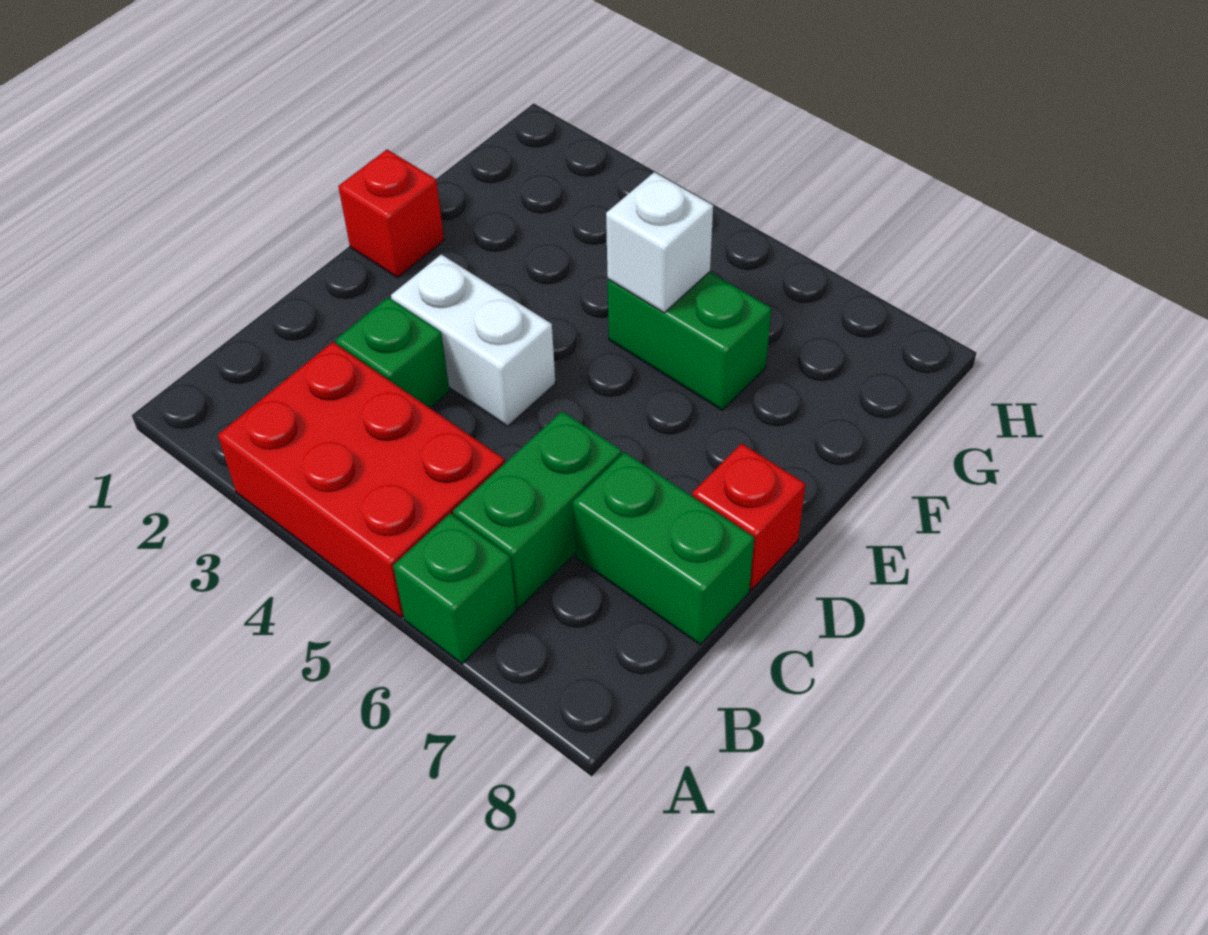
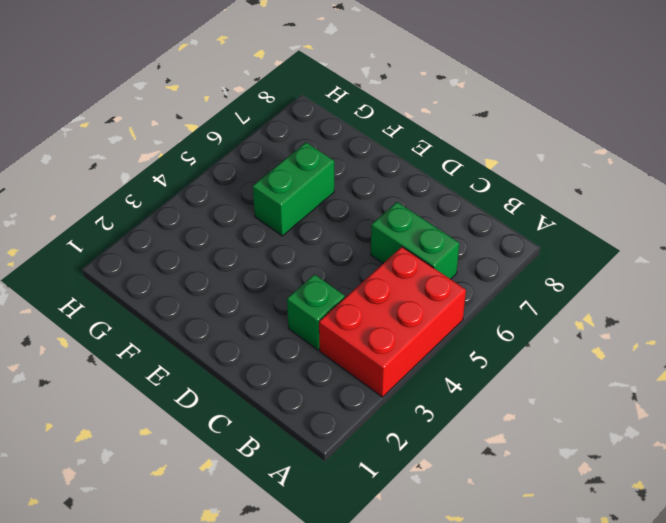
none -> green brick A6 level 1
none -> green brick C7:C8 level 1

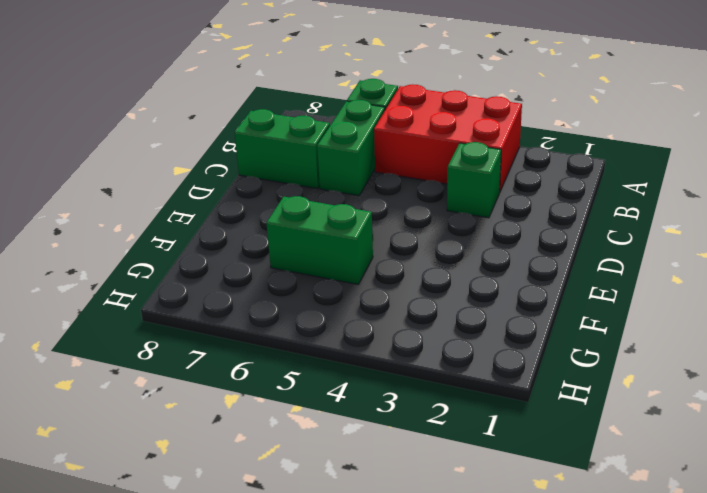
none -> white brick D3:D4 level 1
none -> red brick D8 level 1

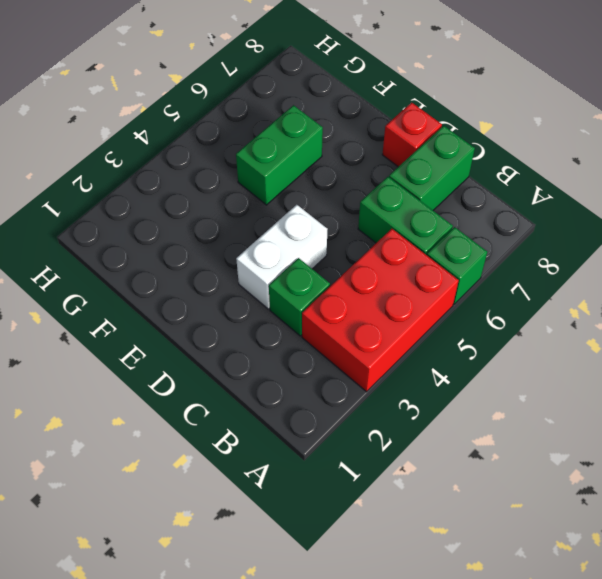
none -> red brick E1 level 1
none -> white brick F5 level 2

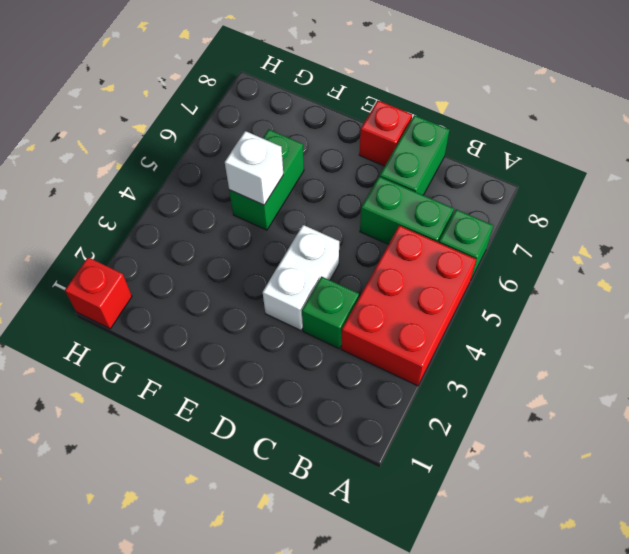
red brick H1 level 1 -> red brick E1 level 1

